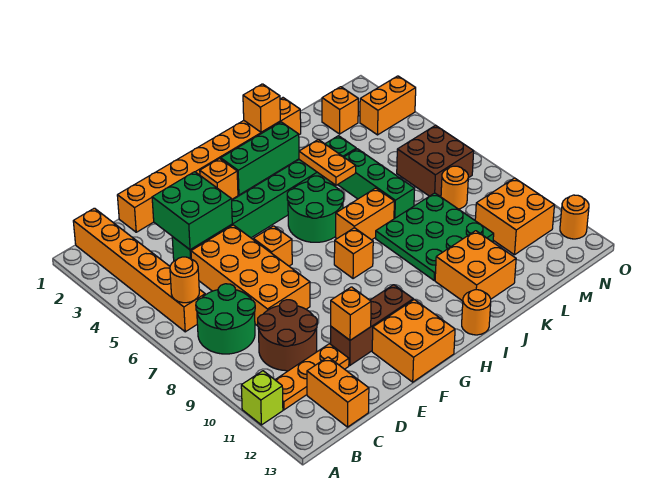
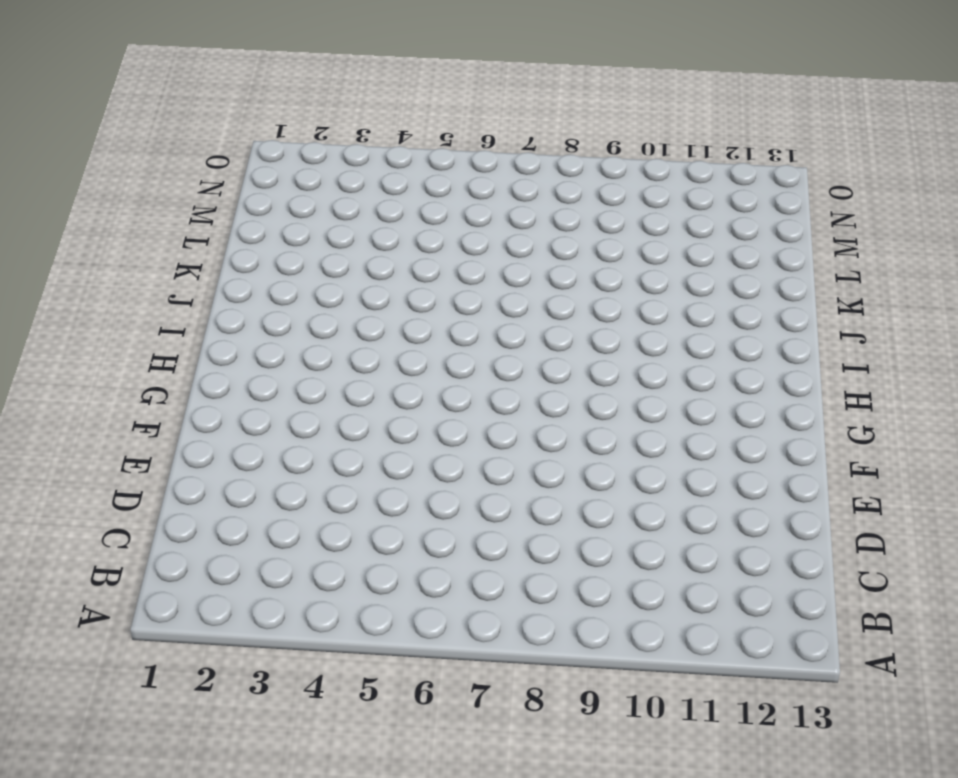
none -> lime brick A11 level 1
none -> orange brick B1:B6 level 1
none -> green round brick B7:C8 level 1
none -> orange plate B11:D11 level 1

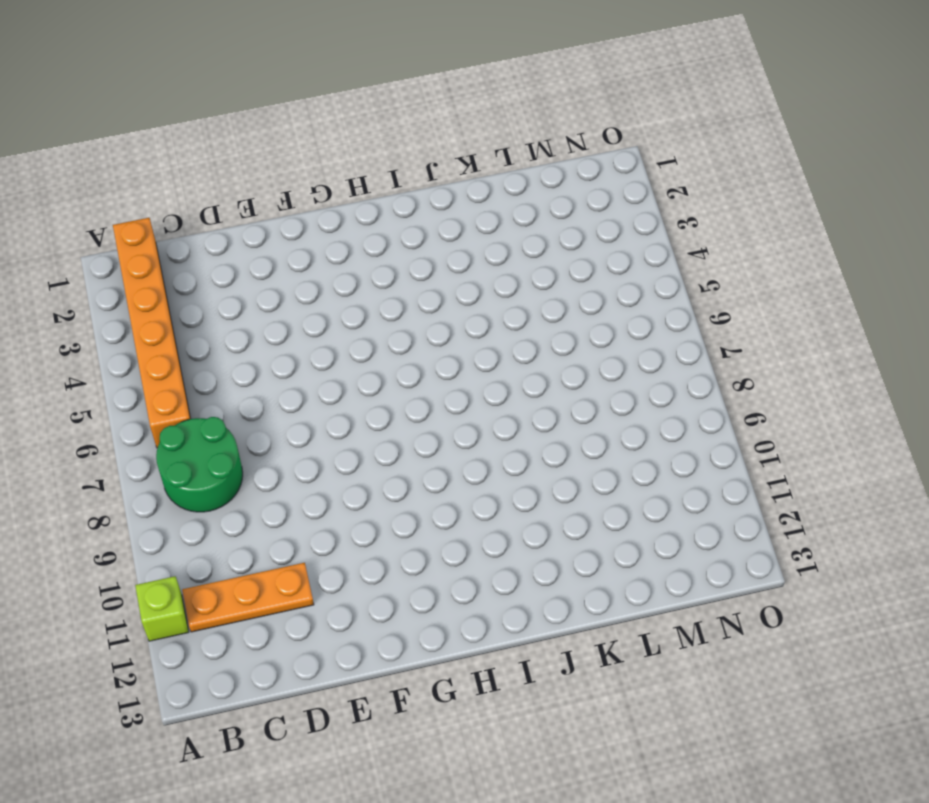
none -> brown round brick C9:D10 level 1
none -> orange brick C12:C13 level 1
none -> orange brick D1:K1 level 1
none -> green brick D4:K4 level 1

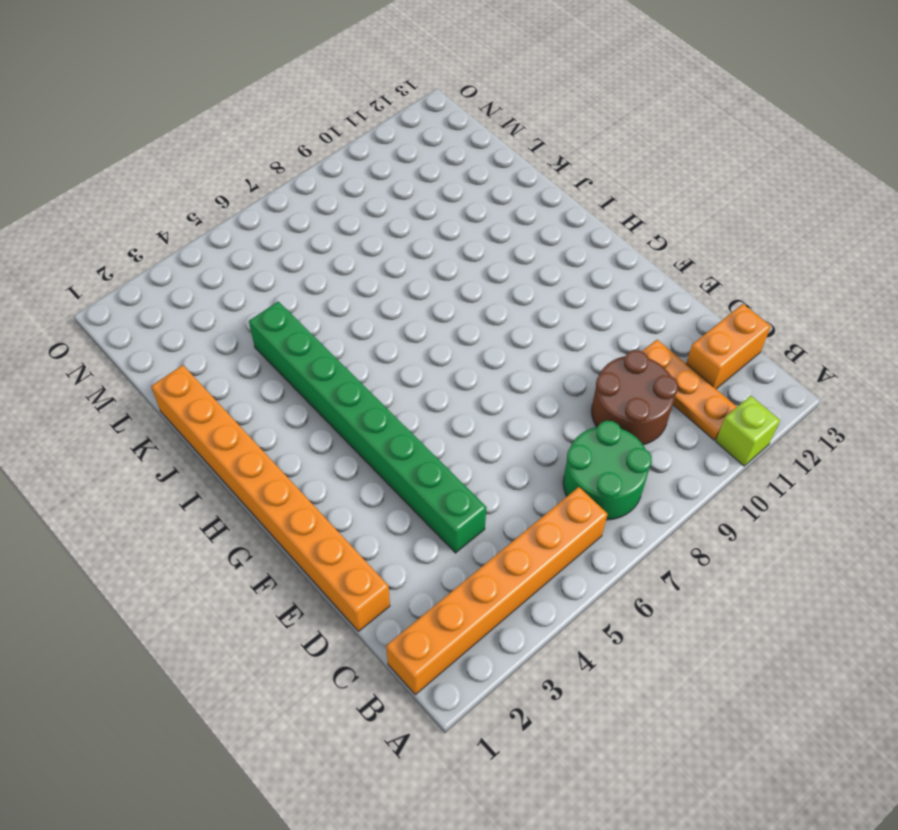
none -> orange brick D5:E8 level 1
none -> brown brick E11:G11 level 1
none -> orange brick F6 level 1
none -> orange brick F12:G13 level 1

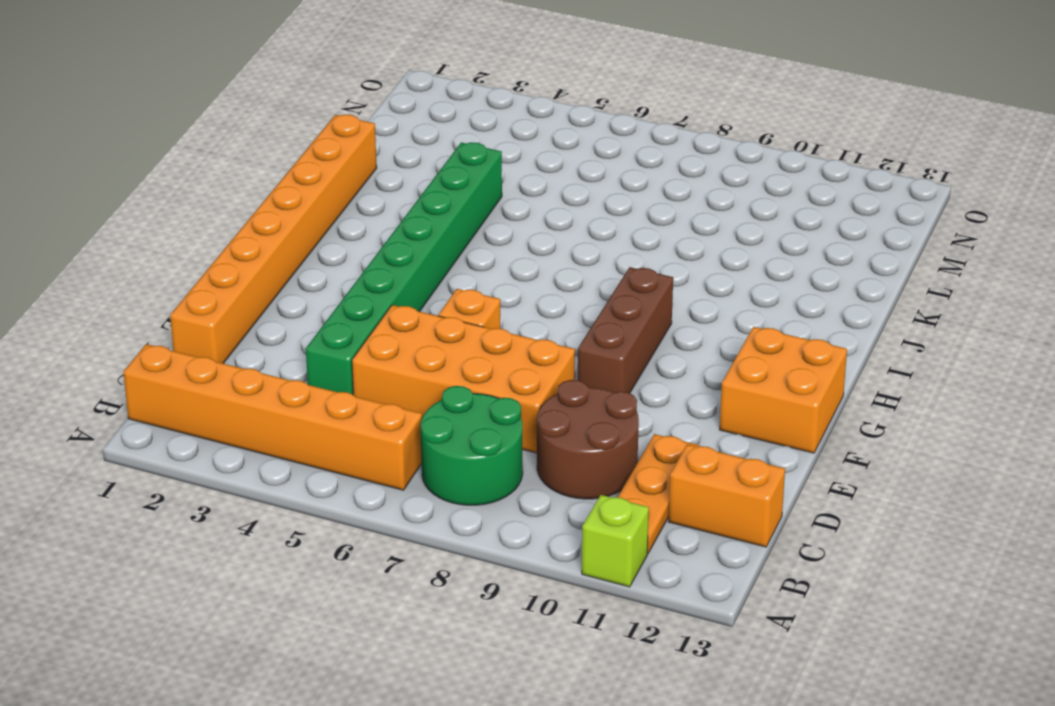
brown brick F9:H9 level 1 -> brown brick E11:G11 level 1
none -> orange brick G2 level 1
none -> green brick H2:J2 level 1
none -> green round brick H5:I6 level 1
none -> orange brick H8 level 1

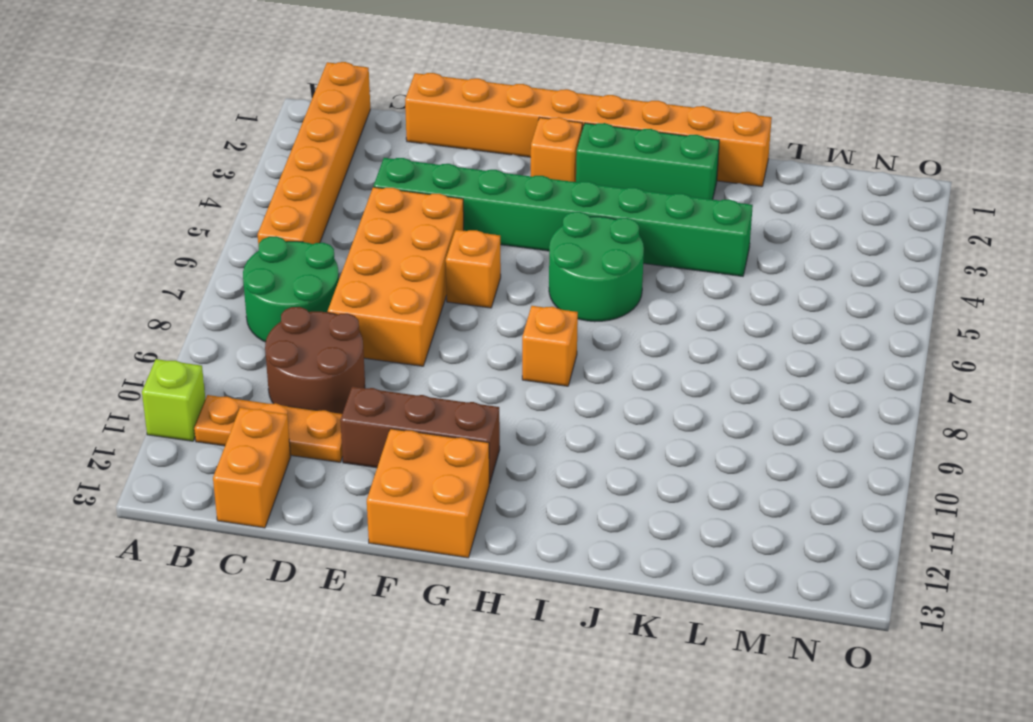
none -> orange brick I7:J7 level 1
none -> orange round brick I13 level 1
none -> green plate J8:L10 level 1
none -> orange brick J11:K12 level 1

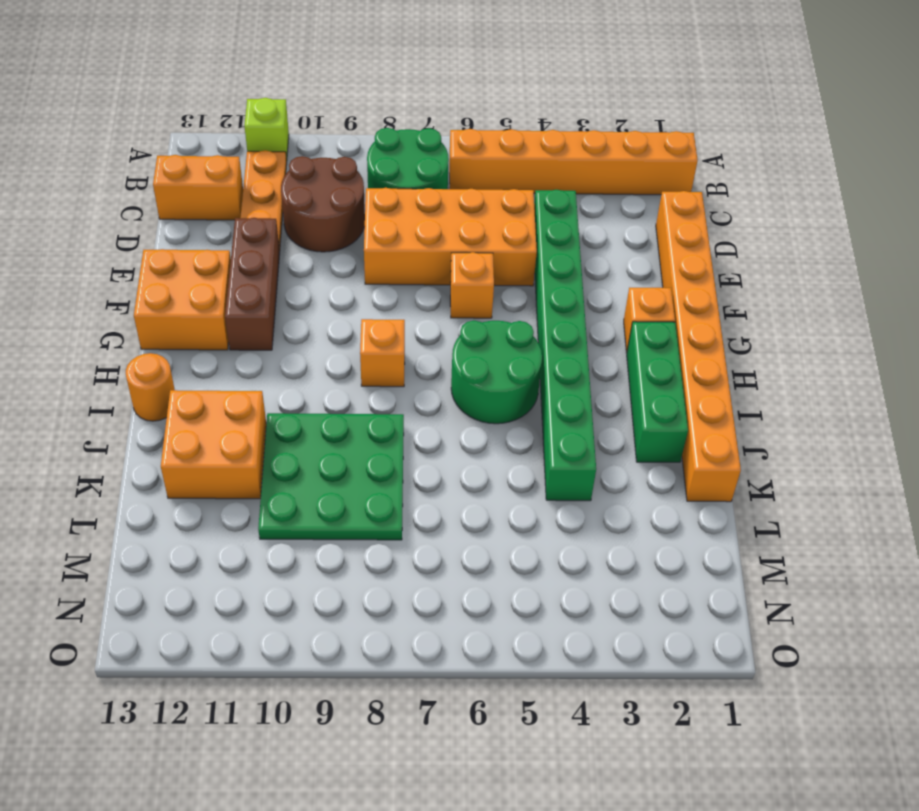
none -> orange brick I7:J7 level 1
none -> green brick K5:K7 level 1
none -> orange brick M2 level 1
none -> brown brick M6:N7 level 1

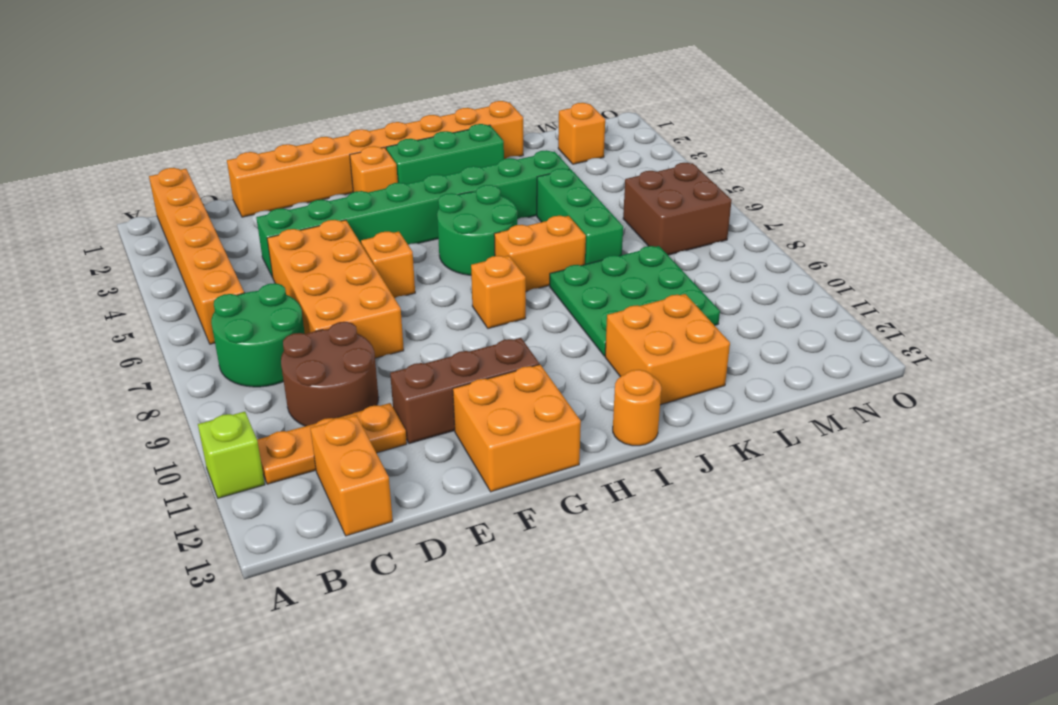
none -> orange round brick M8 level 1
none -> orange brick M10:N11 level 1
none -> orange brick N3:O3 level 1
none -> orange round brick O12 level 1

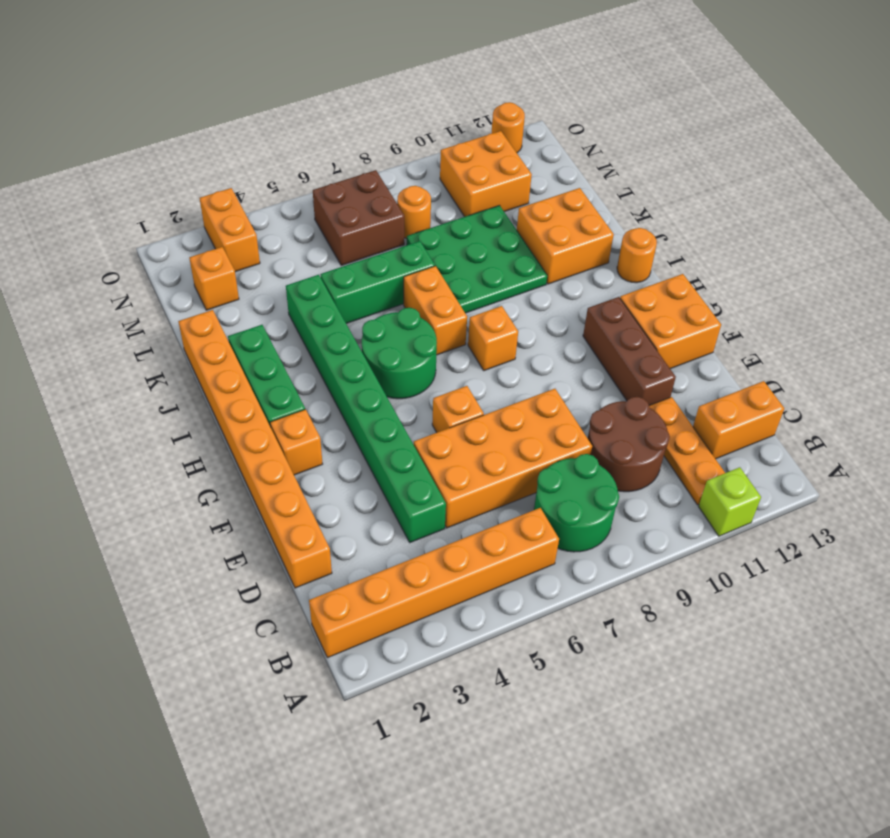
none -> orange round brick B6 level 2
none -> green brick D3:E4 level 2
none -> orange brick E11 level 2
none -> orange brick J1 level 2

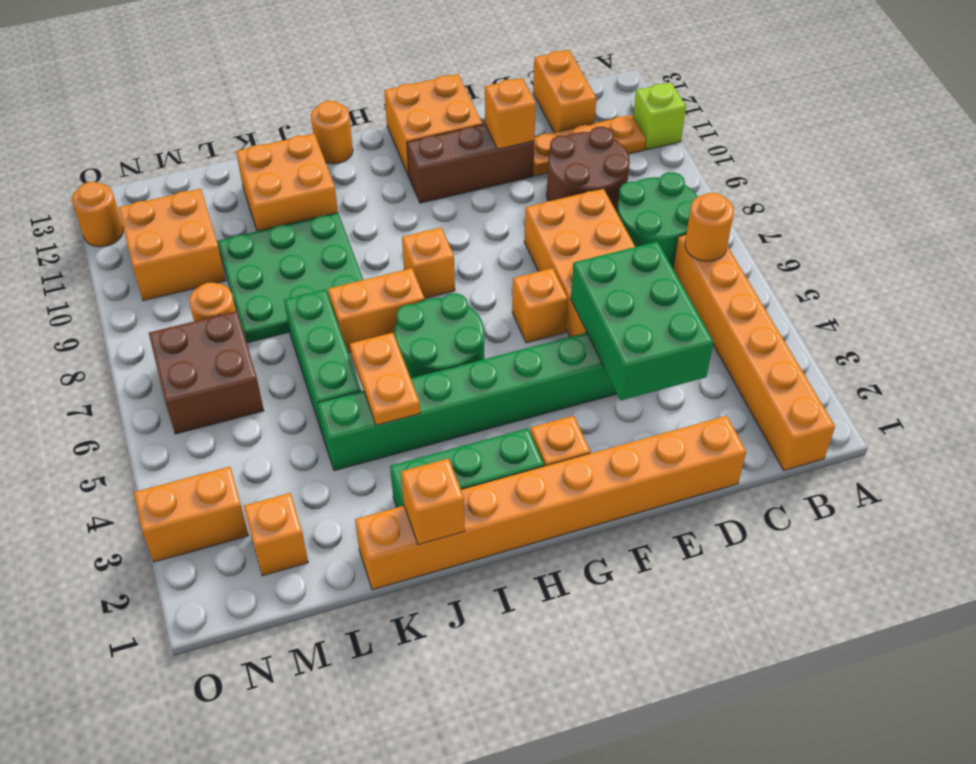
green brick D3:E5 level 2 -> green brick D3:E4 level 2

